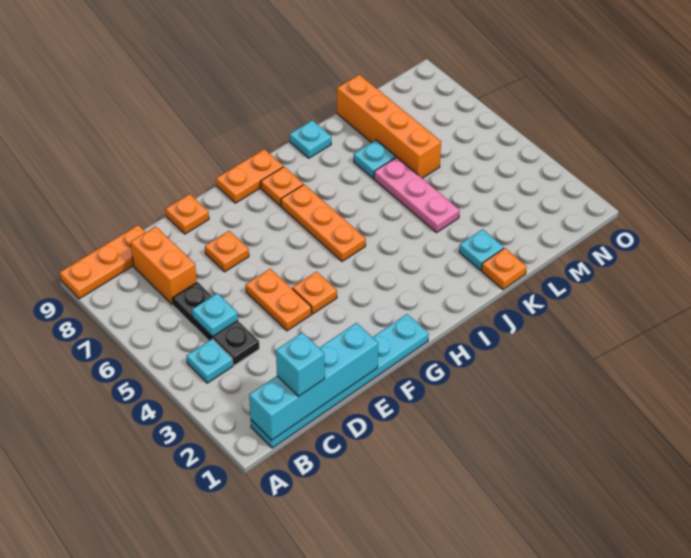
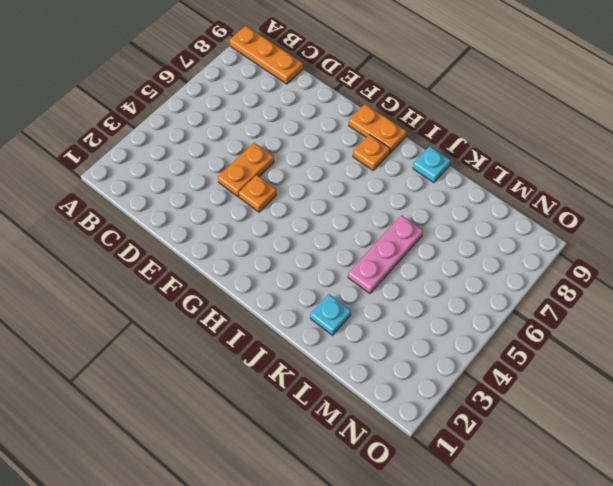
none -> cyan plate B1:G1 level 1
none -> cyan plate B4 level 1
none -> black plate C4:C6 level 1

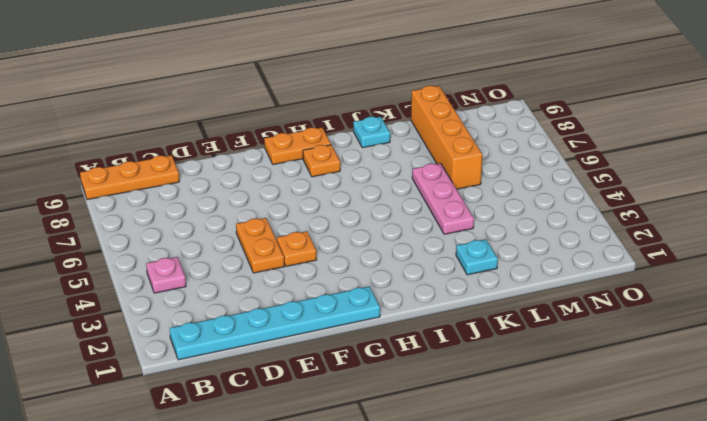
pink plate B4 level 1 -> cyan plate B4 level 1
none -> black plate C4:C6 level 1
none -> orange brick C7:C8 level 1
none -> orange plate E7 level 1

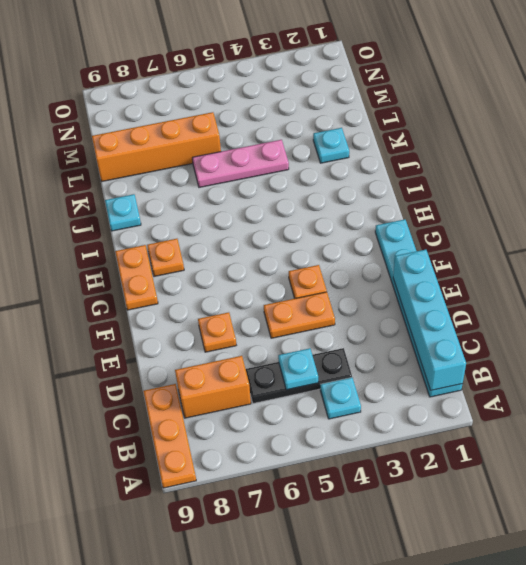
none -> orange plate E9 level 1
none -> orange plate H5:H7 level 1
none -> orange plate K1 level 1

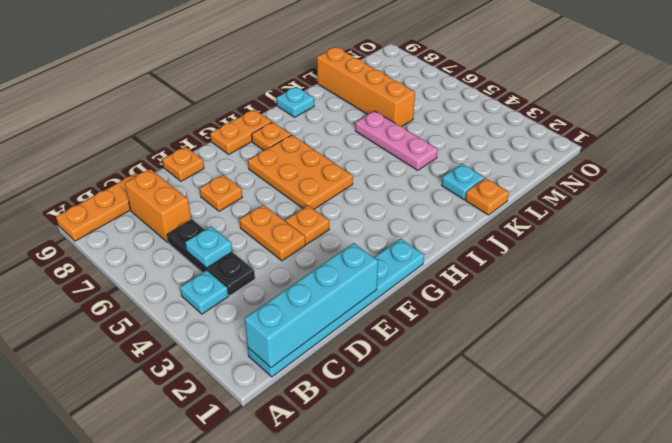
orange plate G5:H7 level 1 -> orange plate H5:H7 level 1
none -> cyan plate K7 level 1
none -> cyan brick C1 level 3

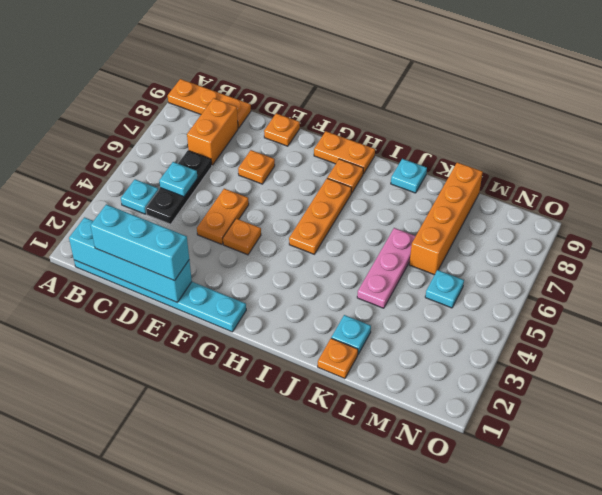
cyan brick C1:E1 level 3 -> cyan brick C1 level 3
cyan plate M5 level 1 -> cyan plate K7 level 1

